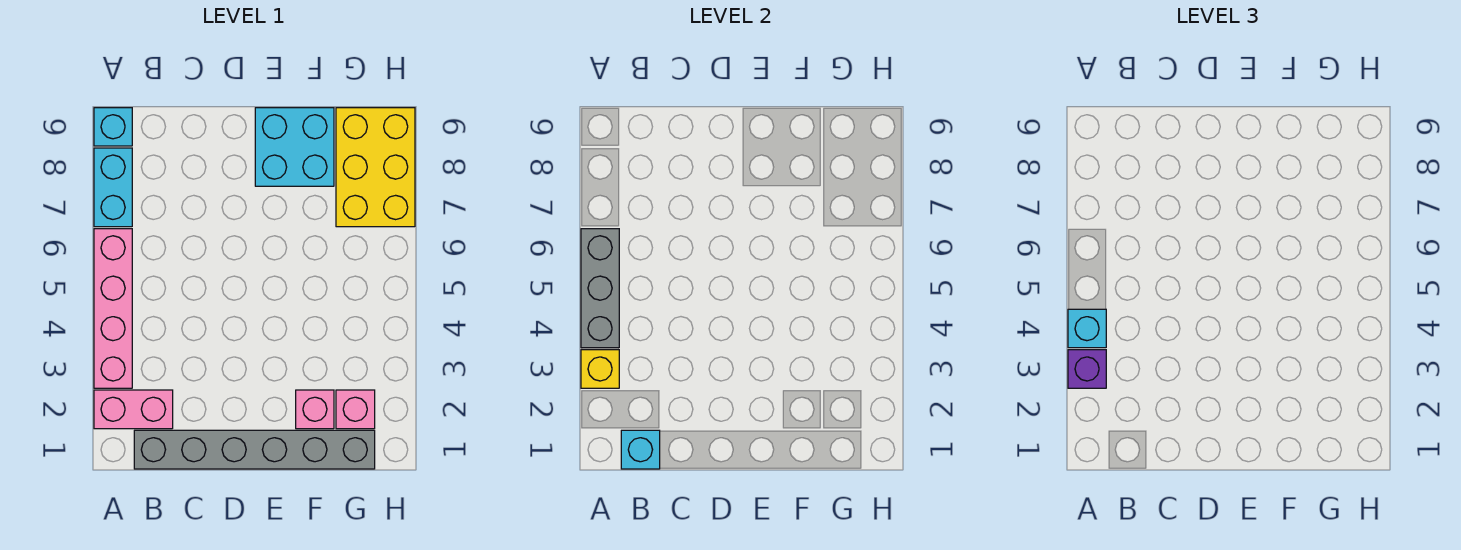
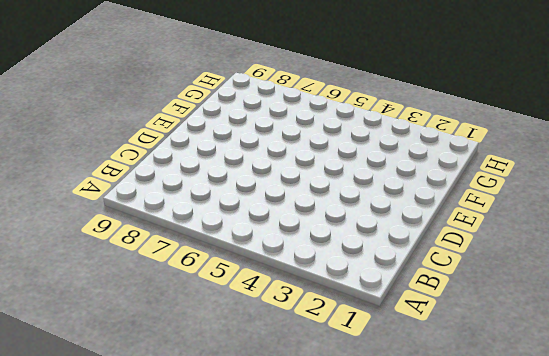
none -> pink brick A2:B2 level 1
none -> pink brick A3:A6 level 1
none -> cyan brick A7:A8 level 1

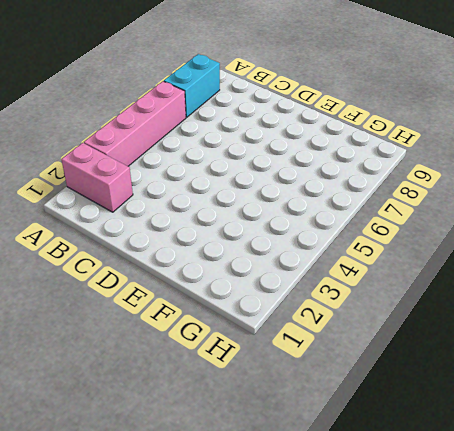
none -> cyan brick A9 level 1
none -> grey brick B1:G1 level 1
none -> cyan brick E8:F9 level 1

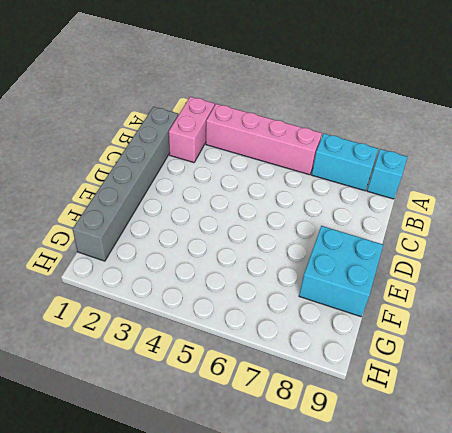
none -> pink brick F2 level 1
none -> pink brick G2 level 1
none -> yellow brick G7:H9 level 1

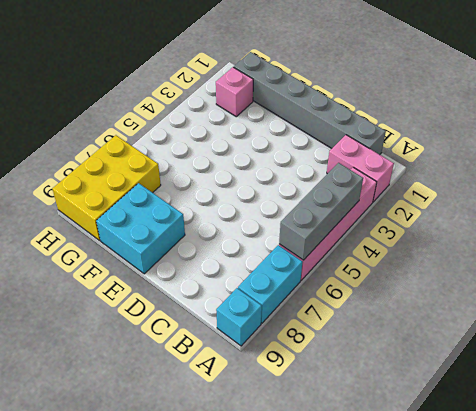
none -> pink brick F2 level 1
none -> yellow brick A3 level 2
none -> cyan brick B1 level 2

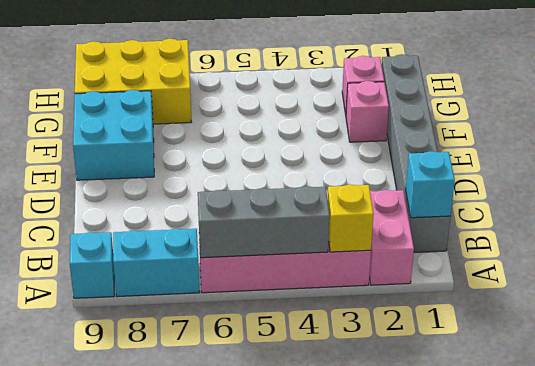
none -> purple brick A3 level 3
none -> cyan brick A4 level 3

